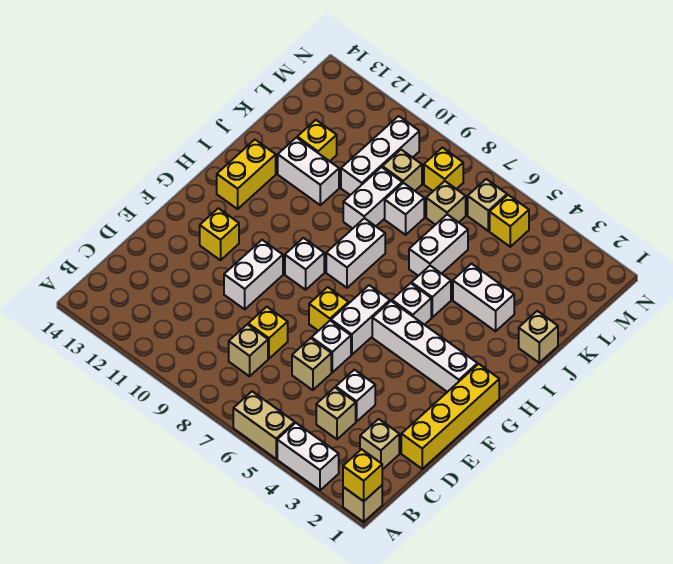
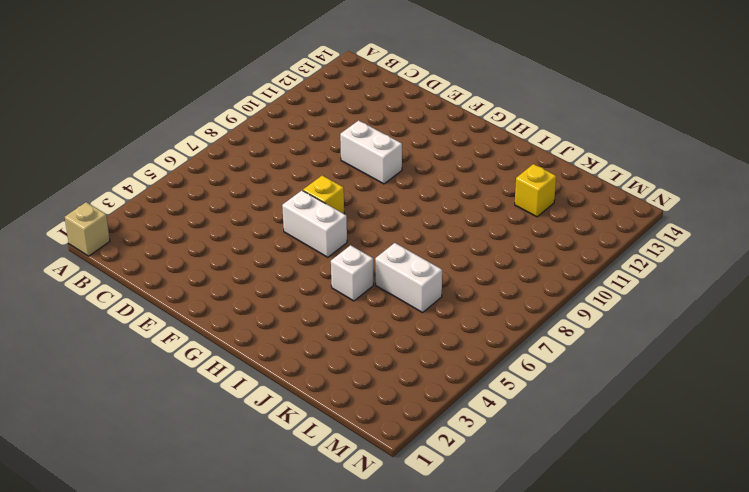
none -> white brick A3:A4 level 1
none -> tan brick A5:A6 level 1
none -> tan brick C2 level 1
none -> tan brick C4 level 1

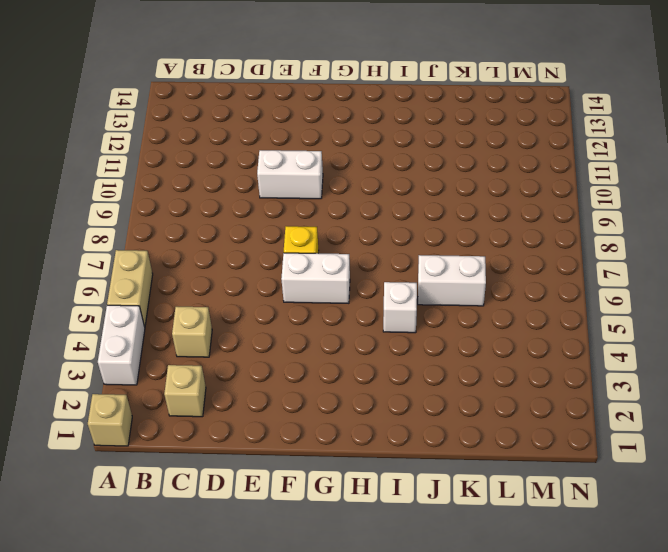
none -> tan brick C8 level 1
none -> yellow brick D1:G1 level 1
none -> white brick D4 level 1
none -> tan brick D6 level 1

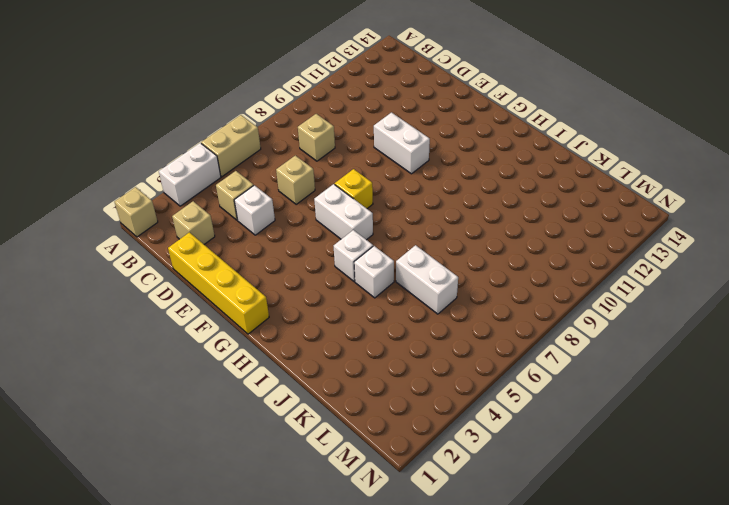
none -> yellow brick D8 level 1
none -> white brick E6 level 1
none -> yellow brick F12 level 1
none -> white brick G2:G5 level 1

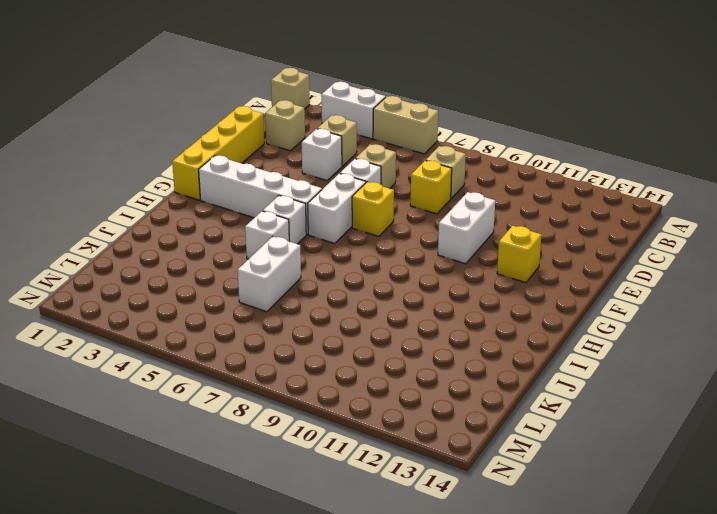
none -> white brick G9 level 1
none -> white brick H8:I8 level 1
none -> yellow brick H13:I13 level 1
none -> tan brick J1 level 1

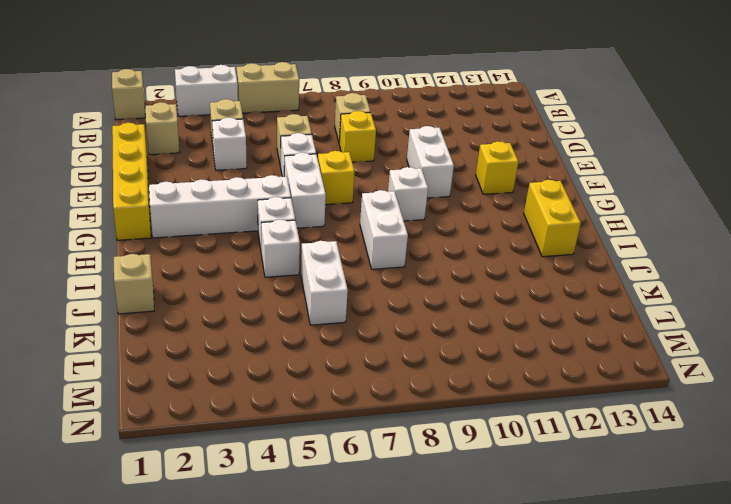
none -> white brick J3:J4 level 1
none -> white brick J9:K9 level 1
none -> white brick J11:J12 level 1
none -> white brick K8 level 1

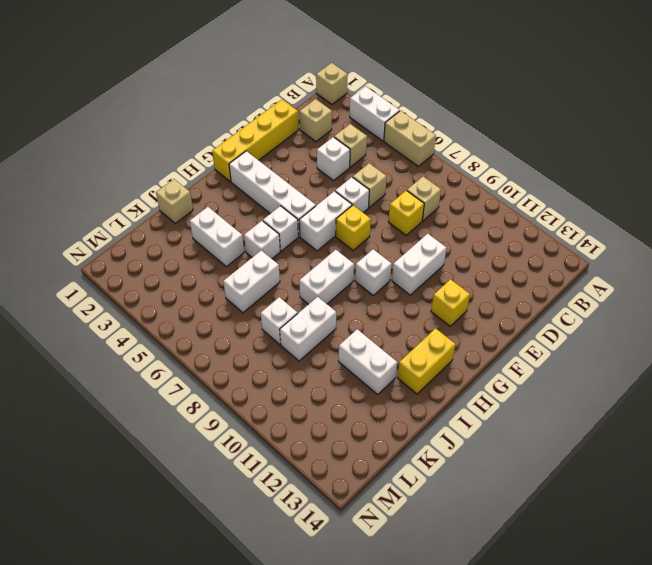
none -> white brick K10:M10 level 1
none -> yellow brick K12 level 1
none -> tan brick L7 level 1
none -> tan brick L9 level 1

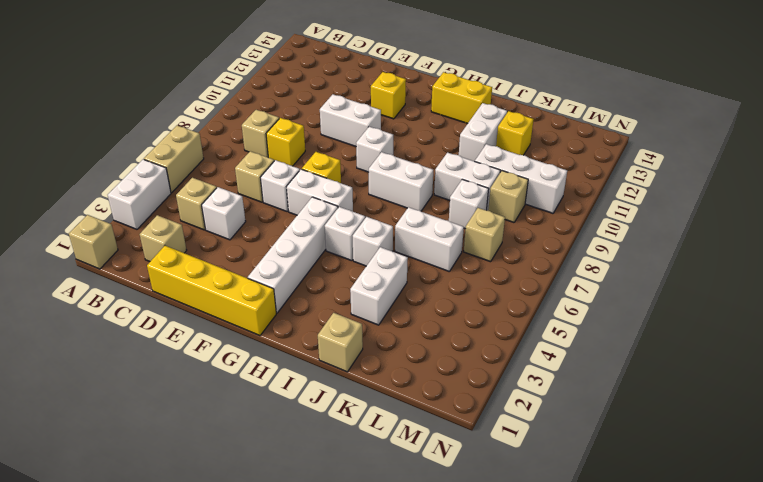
none -> yellow brick M5 level 1
none -> tan brick M6 level 1
none -> yellow brick M8 level 1
none -> yellow brick A1 level 2

